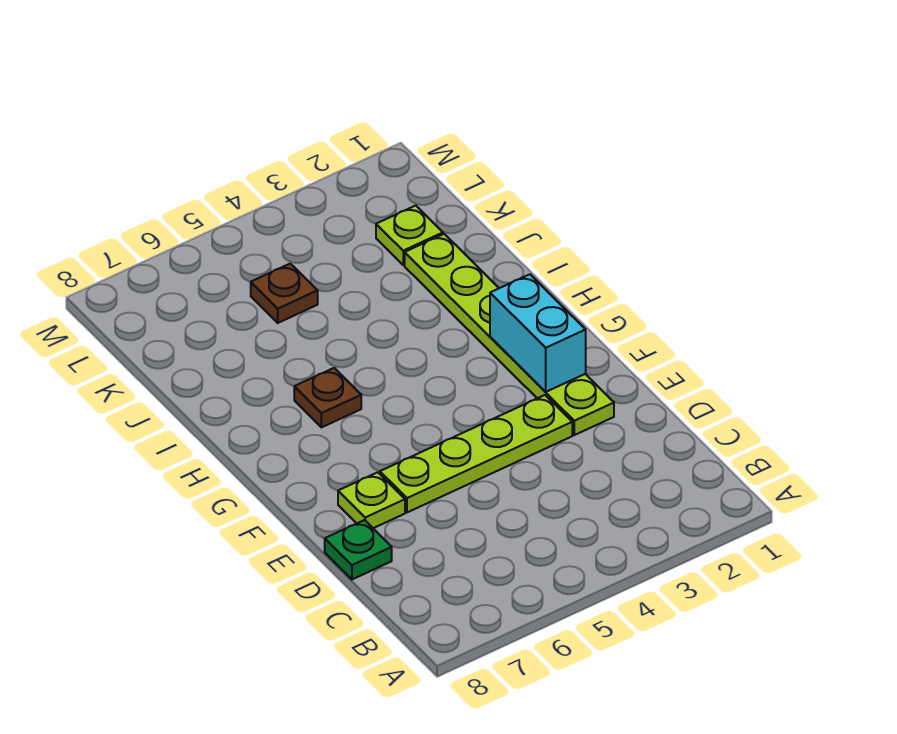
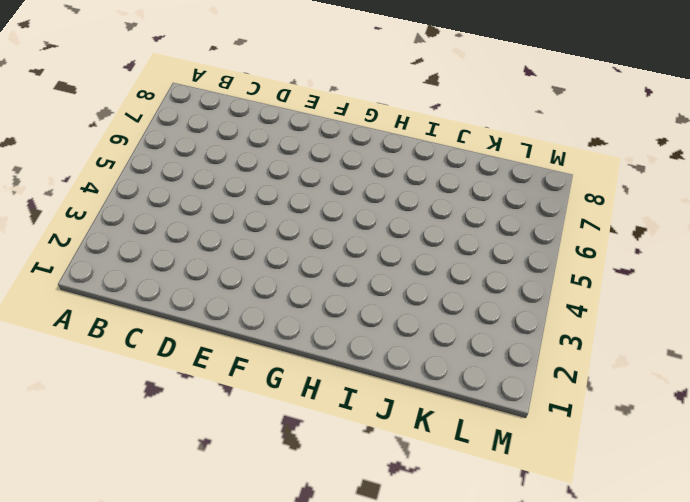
none -> green plate D8 level 1
none -> lime plate E2:J2 level 1

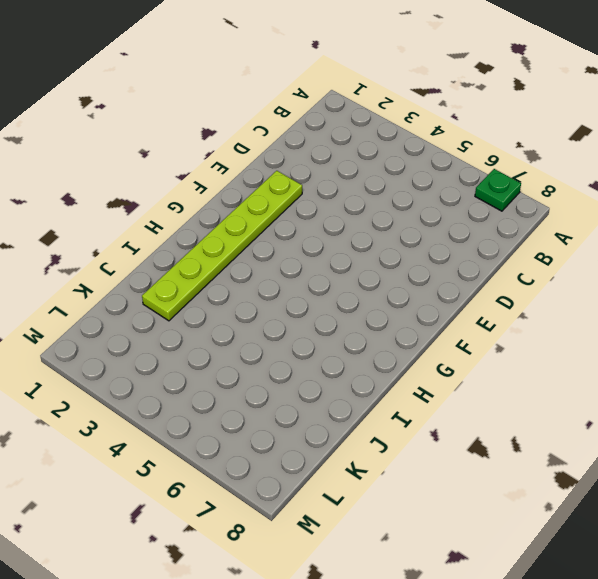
green plate A7 level 1 -> green plate D8 level 1
none -> lime plate E3:E6 level 1
none -> lime plate E7 level 1

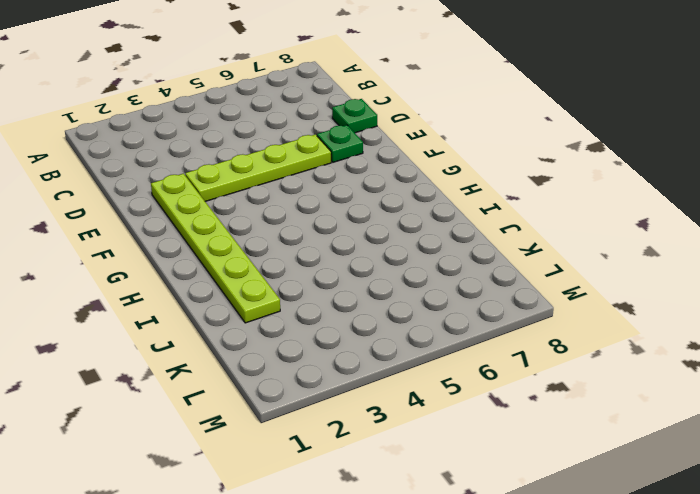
green plate E7 level 1 -> lime plate E7 level 1
none -> brown plate H6 level 1
none -> lime plate K2 level 1

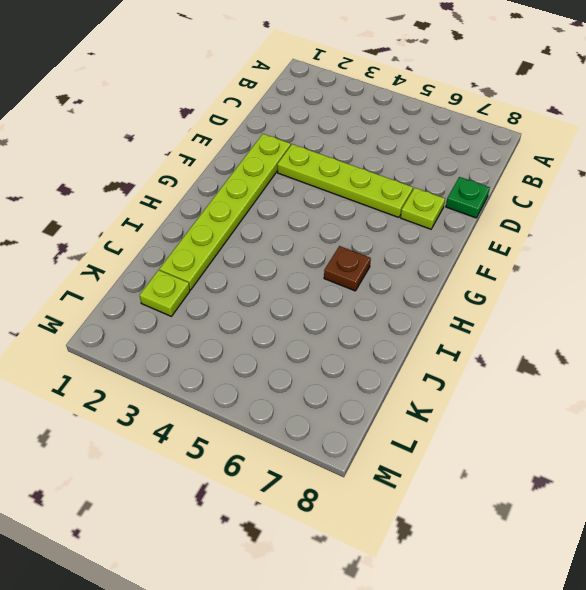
none -> brown plate K5 level 1
none -> cyan brick F2:G2 level 2

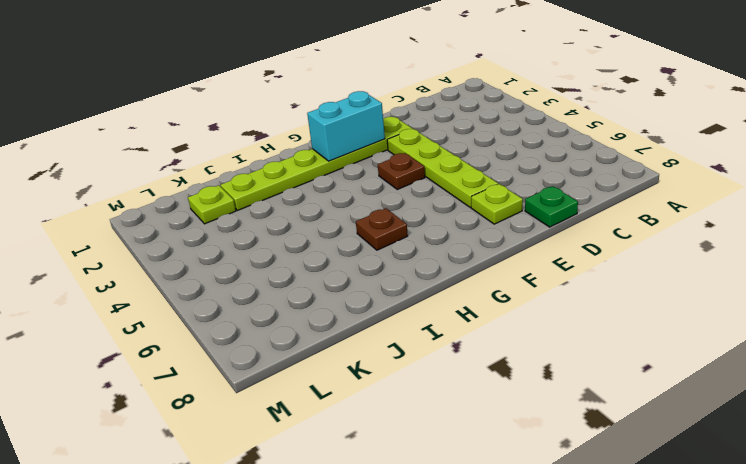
brown plate F4 level 1 -> brown plate K5 level 1

